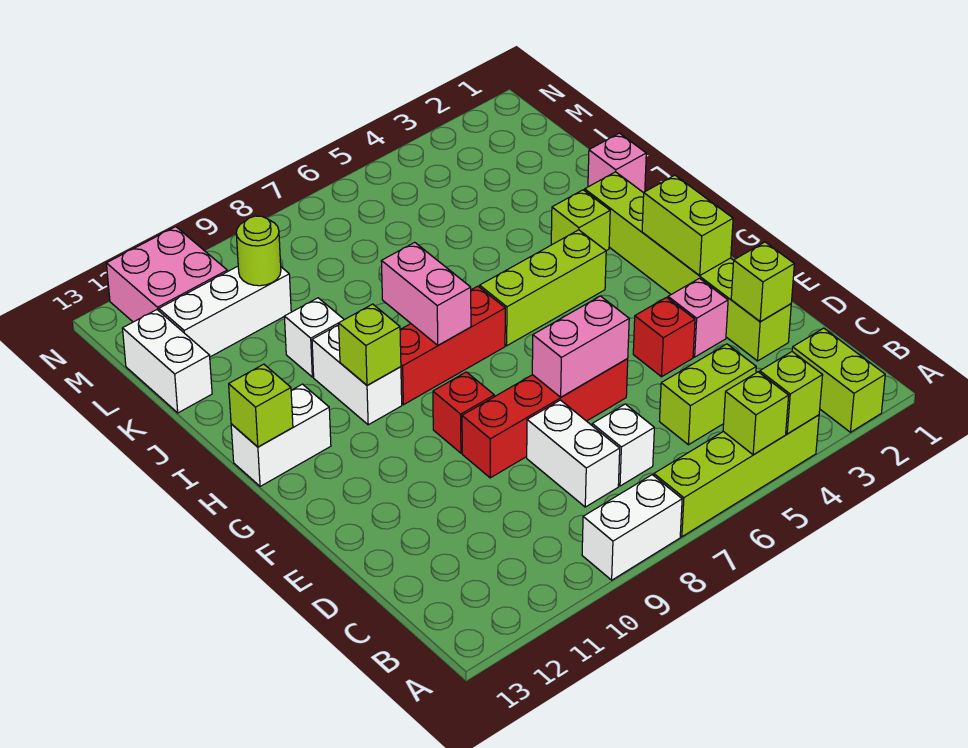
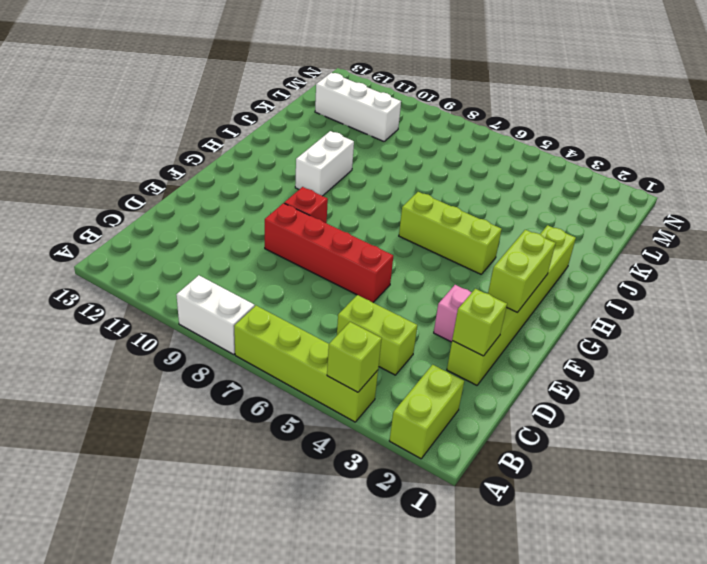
none -> white brick C7 level 1
none -> white brick C8:D8 level 1
none -> red brick E4 level 1
none -> red brick H7:H9 level 1

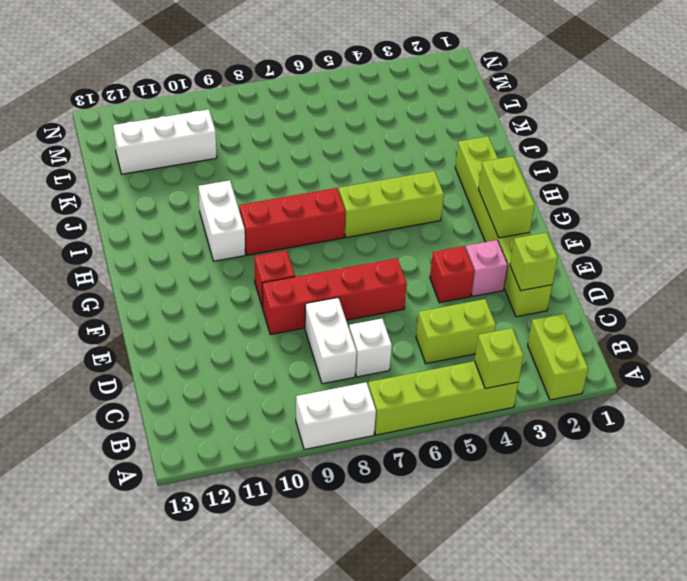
none -> white brick H12:H13 level 1
none -> lime brick I3 level 1
none -> pink brick J1 level 1
none -> white brick J10 level 1

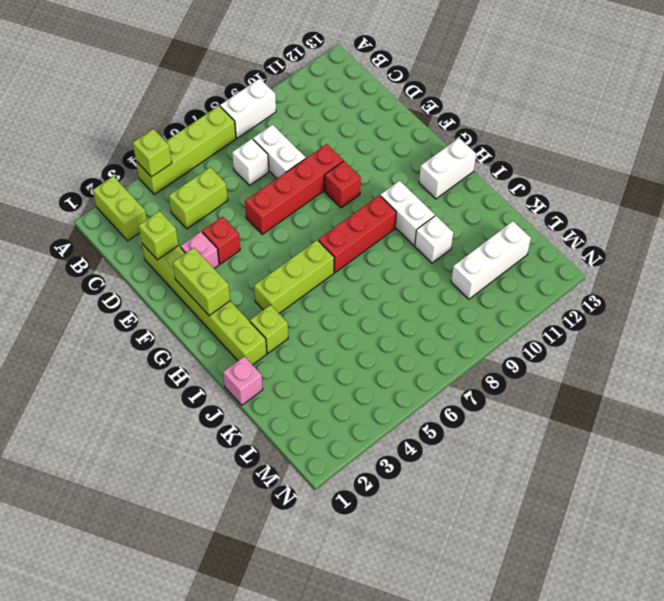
none -> white brick K13:L13 level 1
none -> pink brick M11:N12 level 1
none -> lime brick A5 level 2
none -> pink brick E6:E7 level 2

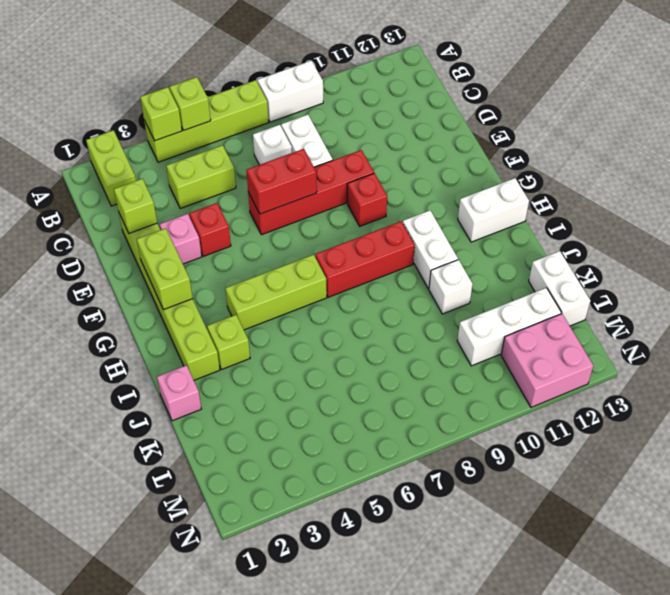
red brick E6:E7 level 2 -> pink brick E6:E7 level 2
none -> pink brick H8:I8 level 2
none -> lime brick H10 level 2
none -> lime brick H13 level 2
none -> lime round brick L10 level 2

